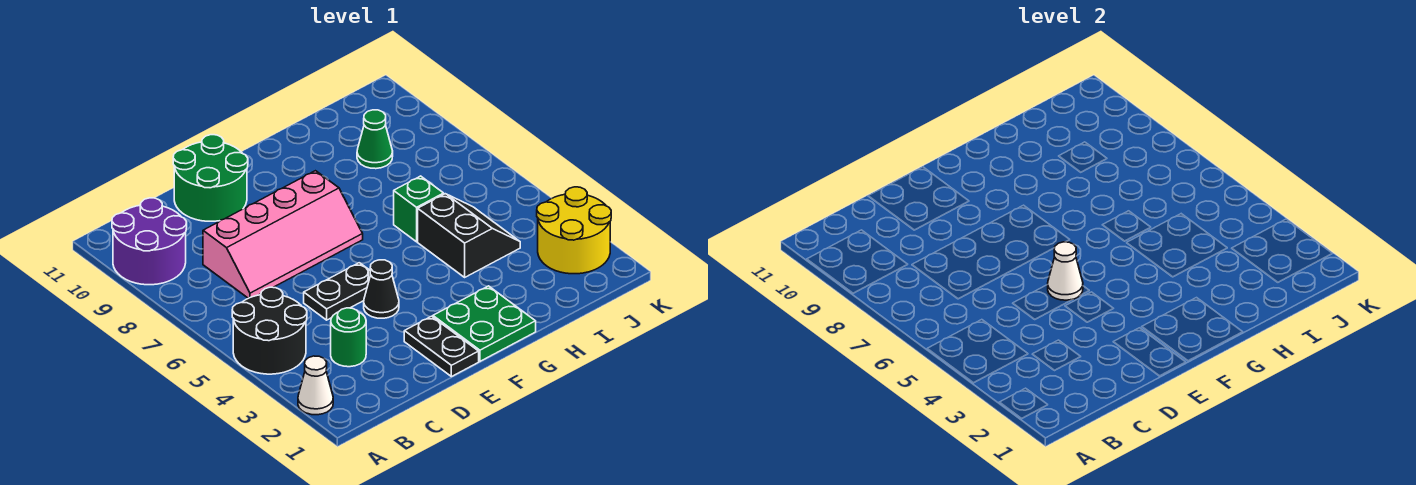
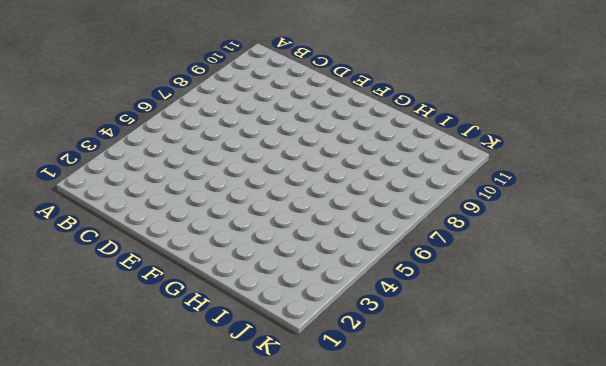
none -> white cone A2 level 1
none -> black round brick A4:B5 level 1
none -> purple round brick A9:B10 level 1

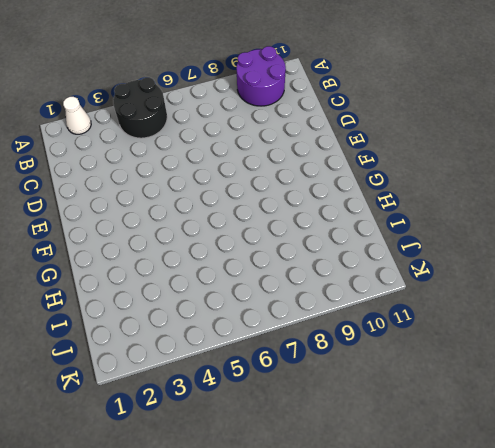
none -> green round brick C3 level 1
none -> pink slope C7:F8 level 1 top 8
none -> black plate D5:E5 level 1

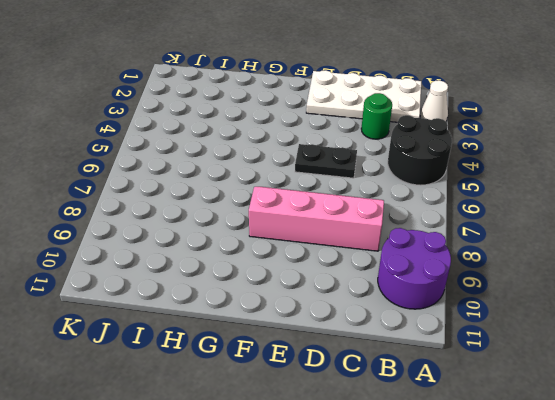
white plate B1:E2 level 1 -> black plate E1:E2 level 1
none -> green round brick D10:E11 level 1
none -> black cone E4 level 1
none -> green plate F1:G2 level 1

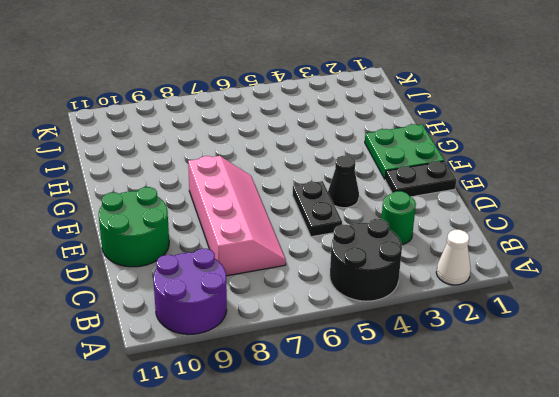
none -> black slope H4:I5 level 1 top H
none -> green brick H6 level 1
none -> green cone I9 level 1

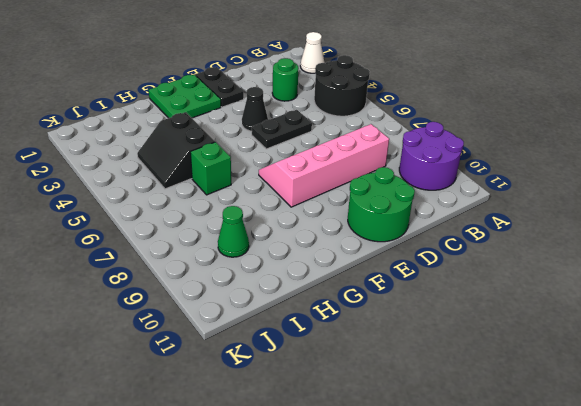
none -> yellow round brick J2:K3 level 1
none -> white cone E5 level 2

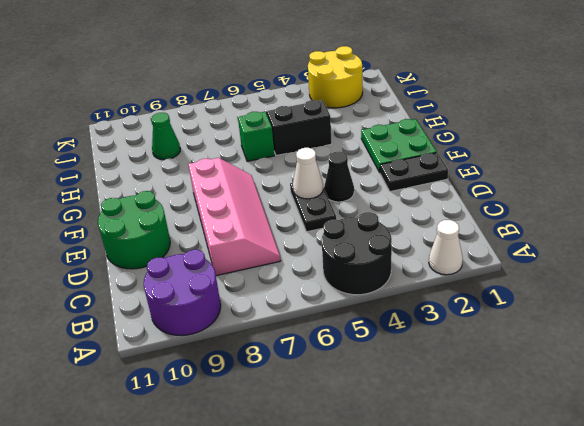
none -> green round brick C3 level 1

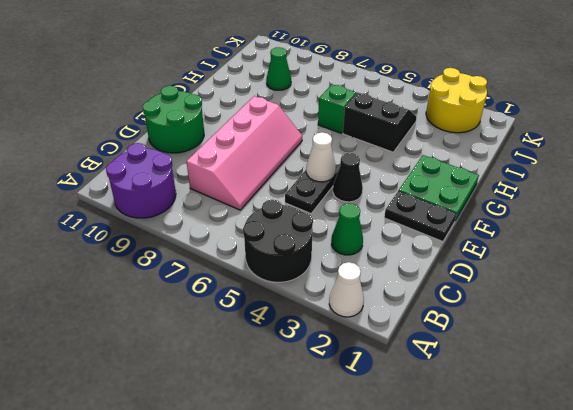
green cone C3 level 1 -> green round brick C3 level 1

